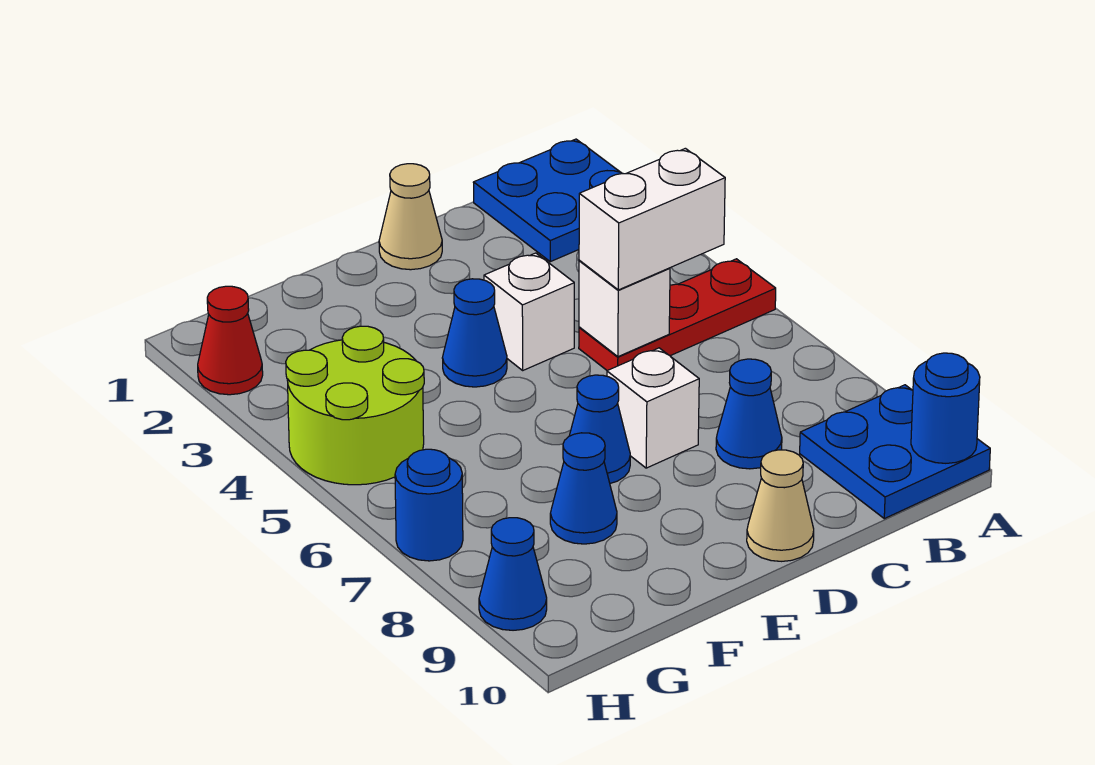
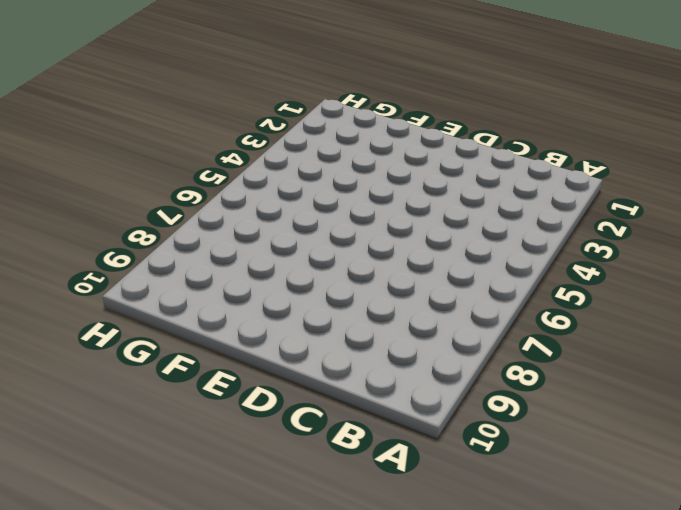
none -> blue plate A1:B2 level 1
none -> red plate A5:C5 level 1
none -> blue plate A9:B10 level 1

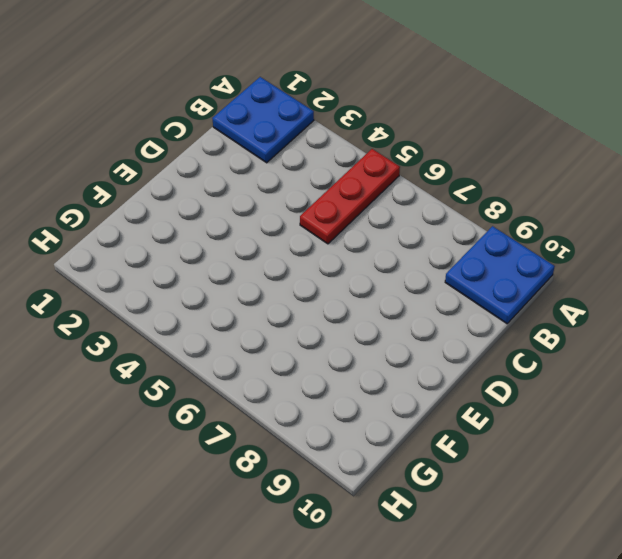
none -> blue cone C8 level 1
none -> tan cone D1 level 1
none -> white brick D4 level 1

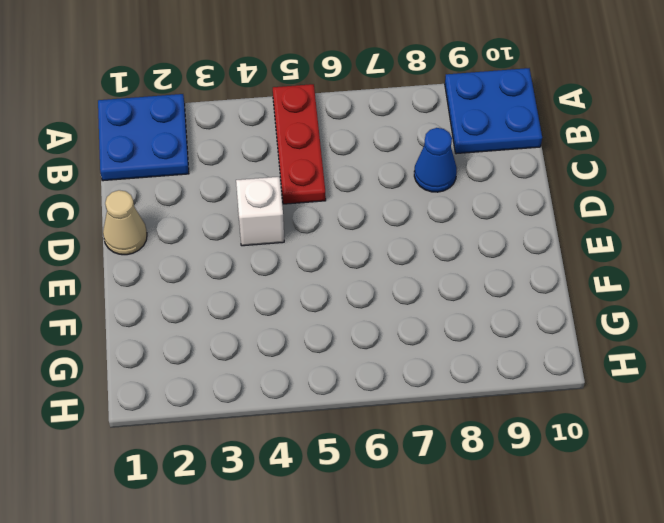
none -> white brick D7 level 1
none -> tan cone D10 level 1
none -> blue cone E4 level 1

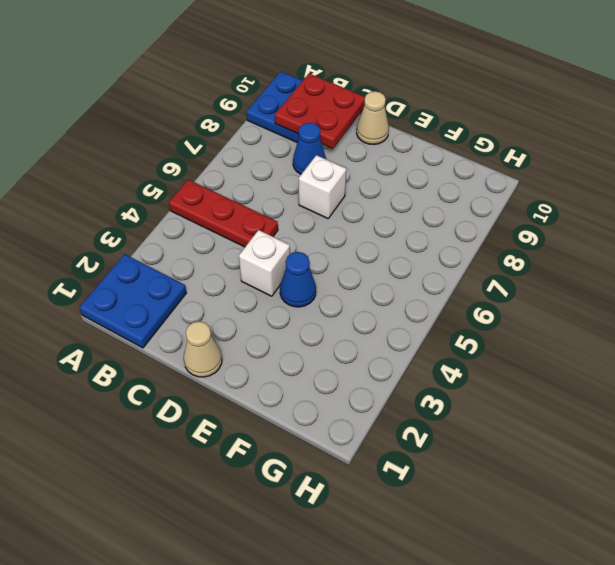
red plate B9:C10 level 2 -> none
none -> blue cone E7 level 1
none -> blue cone F8 level 1
none -> lime round brick G4:H5 level 1

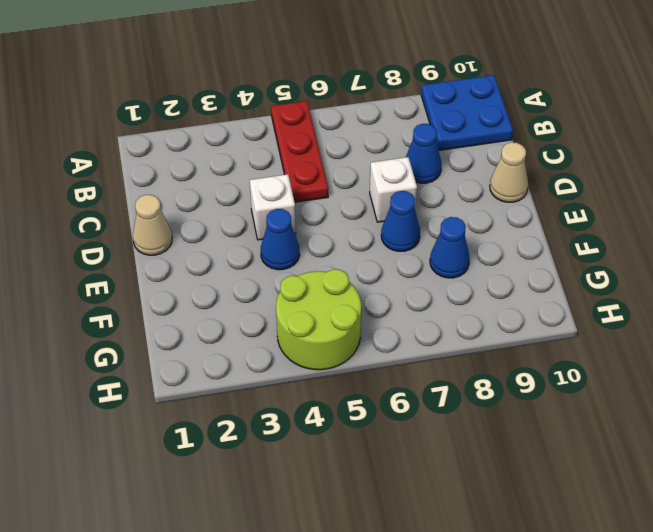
none -> blue plate A1:B2 level 1
none -> red cone H2 level 1
none -> blue round brick H7 level 1

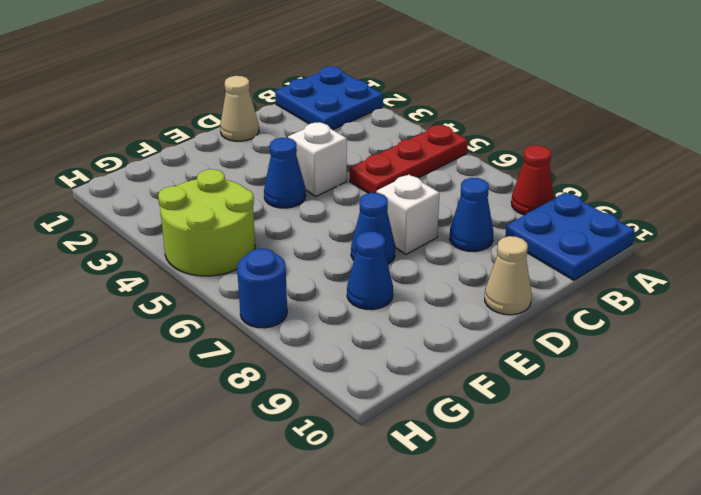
red cone A8 level 1 -> red cone H2 level 1
none -> blue cone H9 level 1
none -> blue round brick A10 level 2
none -> white brick C5 level 2

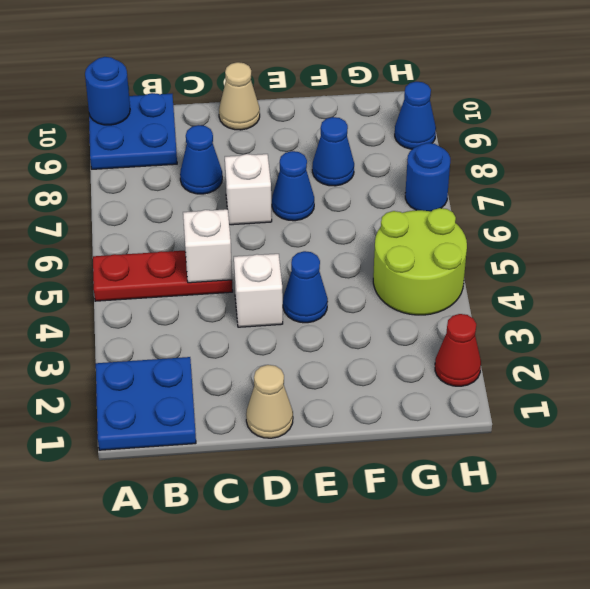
none -> white brick B5:C5 level 3

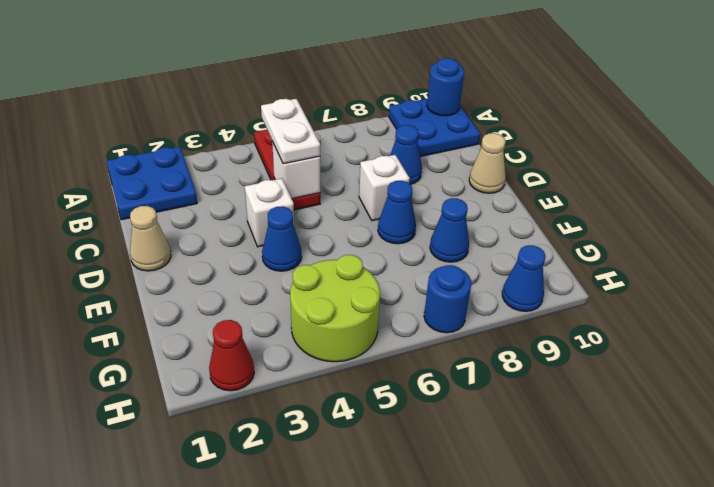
white plate B5:C5 level 3 -> white brick B5:C5 level 3

